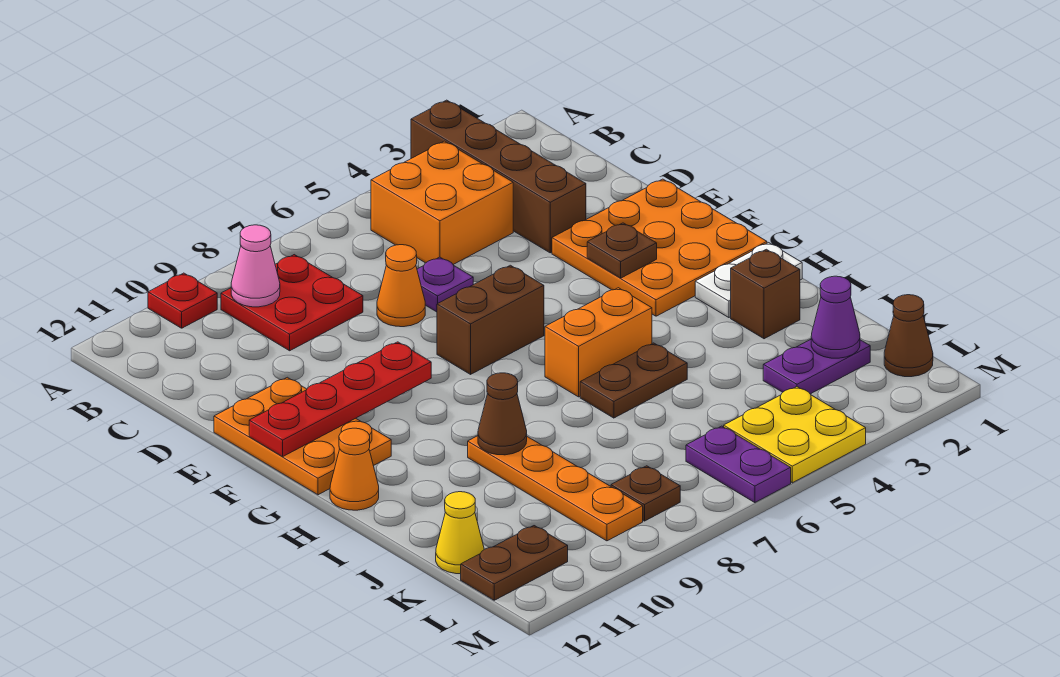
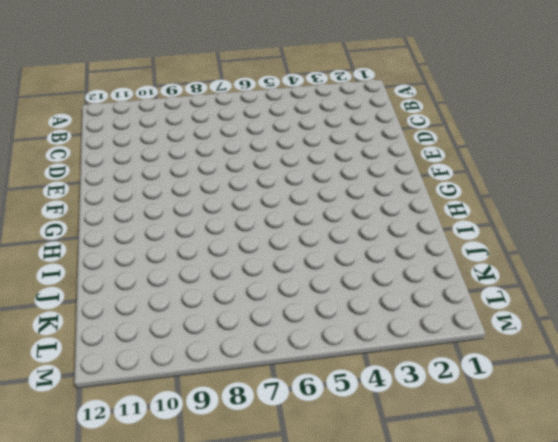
none -> brown brick A3:D3 level 1
none -> red plate A10 level 1
none -> orange brick B4:C5 level 1

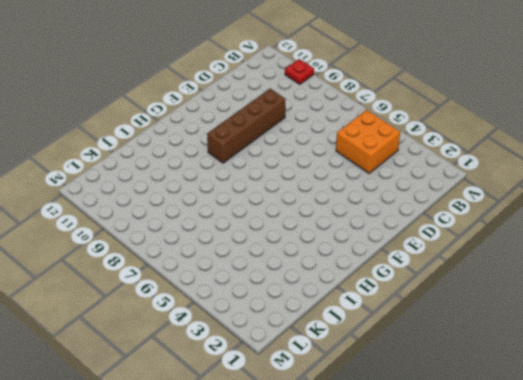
brown brick D9:G9 level 1 -> brown brick A3:D3 level 1
none -> red plate B8:C9 level 1
none -> purple plate D6 level 1
none -> orange cone D7 level 1

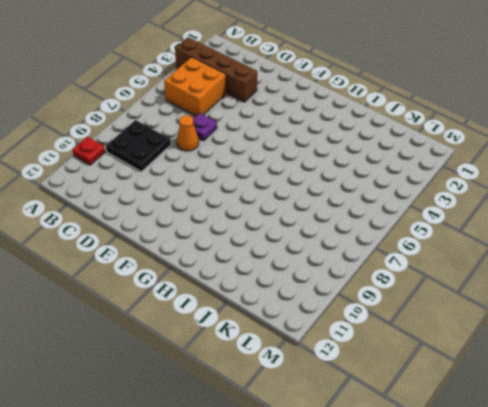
black plate B8:C9 level 1 -> red plate B8:C9 level 1
none -> orange plate E1:G3 level 1
none -> orange plate E11:G12 level 1
none -> brown brick F6:F7 level 1

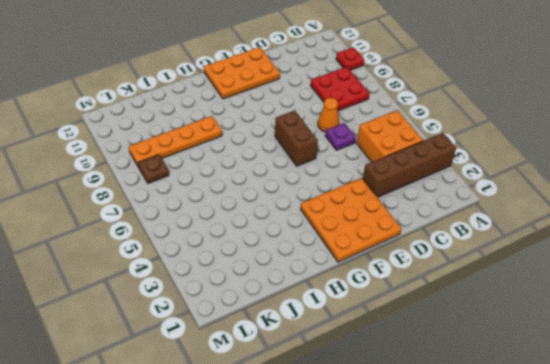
none -> white plate H1:H2 level 1
none -> orange brick H5:H6 level 1
none -> orange cone H12 level 1

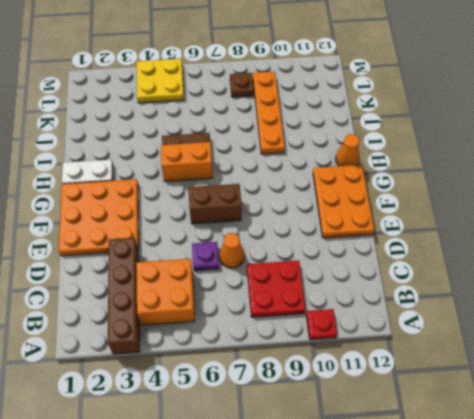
none -> brown brick I2 level 1
none -> purple plate K2:K3 level 1
none -> yellow cone K12 level 1

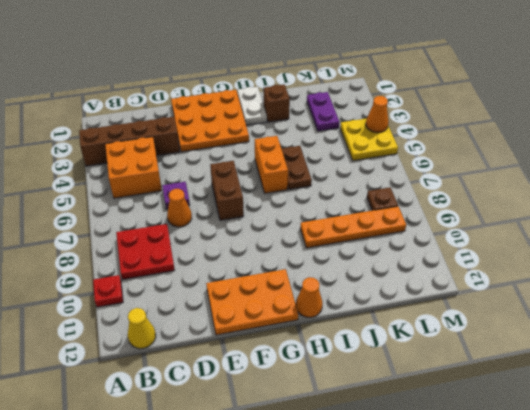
yellow cone B12 level 1 -> yellow cone K12 level 1
orange cone M4 level 2 -> none
none -> brown cone L1 level 1
none -> purple plate L6:M6 level 1
none -> brown plate L11:L12 level 1

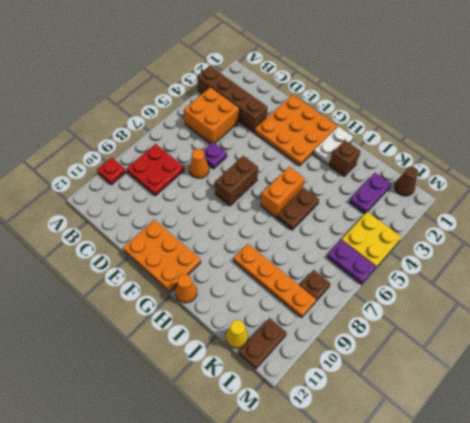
none -> pink cone B9 level 2
none -> brown plate F3 level 2
none -> red plate F9:F12 level 2

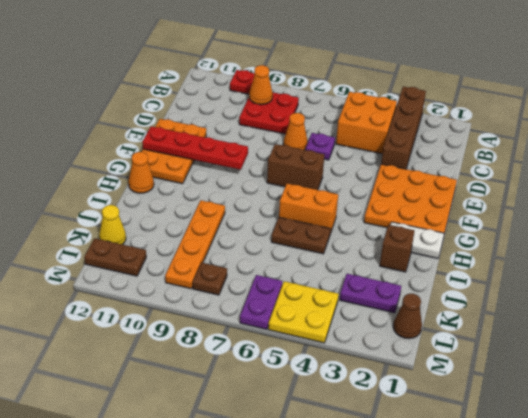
orange cone B9 level 2 -> pink cone B9 level 2
none -> brown plate F3 level 2
none -> brown cone I9 level 2
none -> purple cone K2 level 2

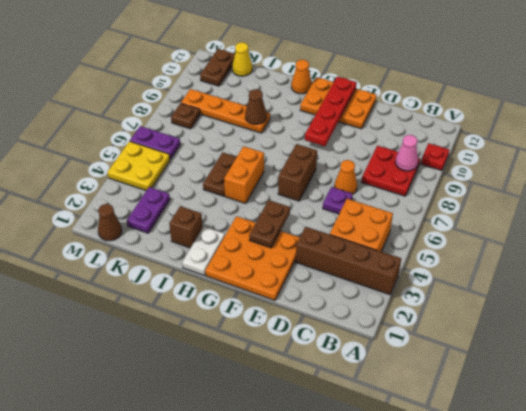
brown plate F3:F4 level 2 -> brown plate F3 level 2
none -> purple cone K2 level 2

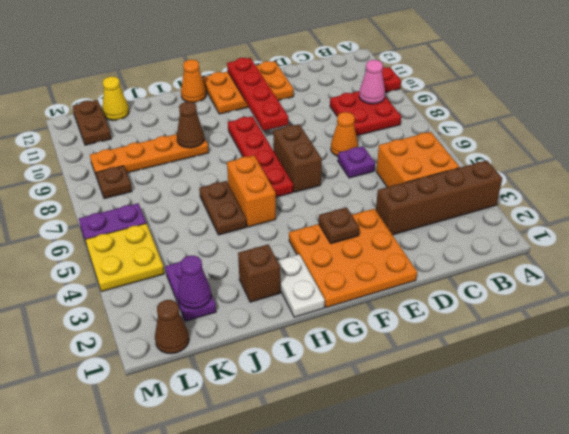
red plate G6:G9 level 1 -> none

